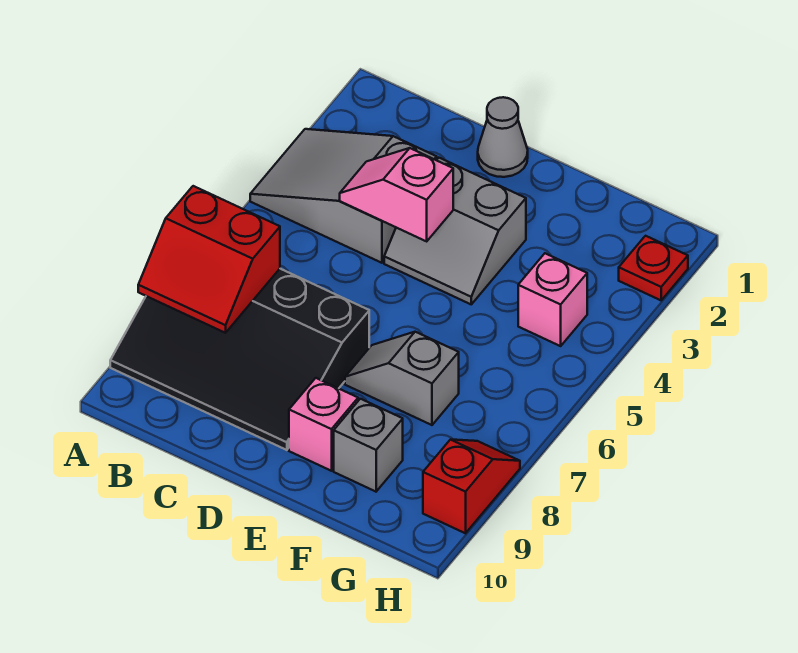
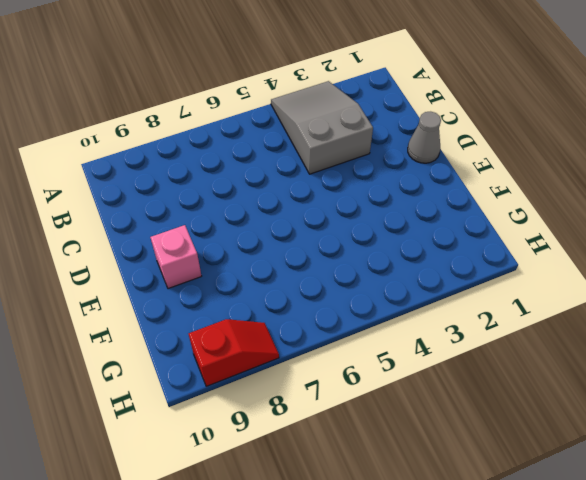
none -> black slope A7:D9 level 1 top 7
none -> grey slope D3:E4 level 1 top 3
none -> grey slope E7:F7 level 1 top F

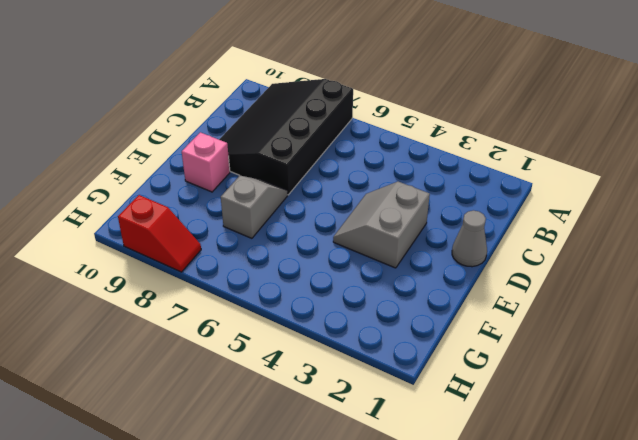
none -> grey slope A3:C4 level 1 top C
none -> grey brick F9 level 1
none -> pink brick G4 level 1

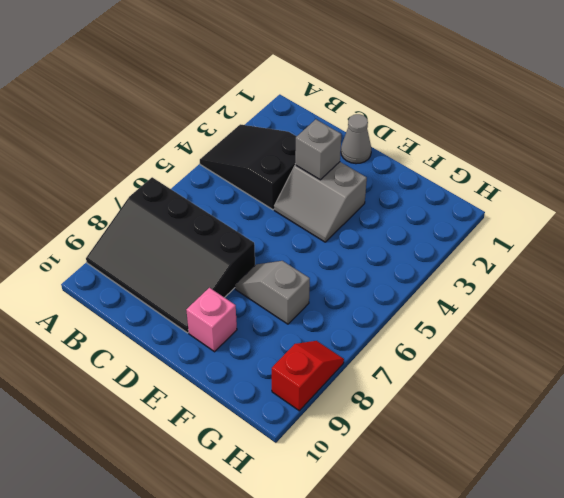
black slope A3:C4 level 1 top C -> grey slope A3:C4 level 1 top C
grey brick D3 level 2 -> grey brick F9 level 1
none -> pink brick G4 level 1
none -> red plate H2 level 1
none -> red slope A7:B8 level 2 top 7

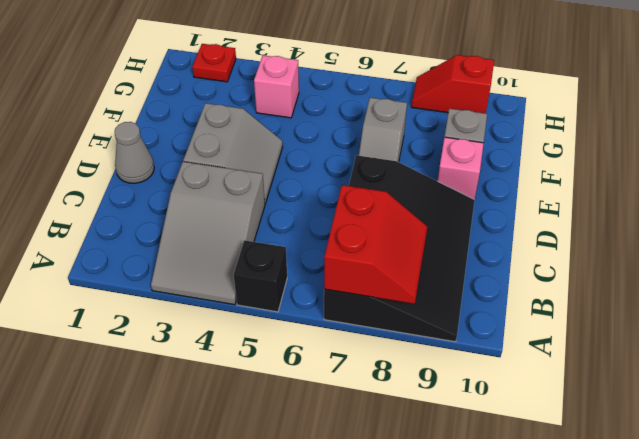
black brick A5 level 1 -> none
none -> pink slope C4:D4 level 2 top D

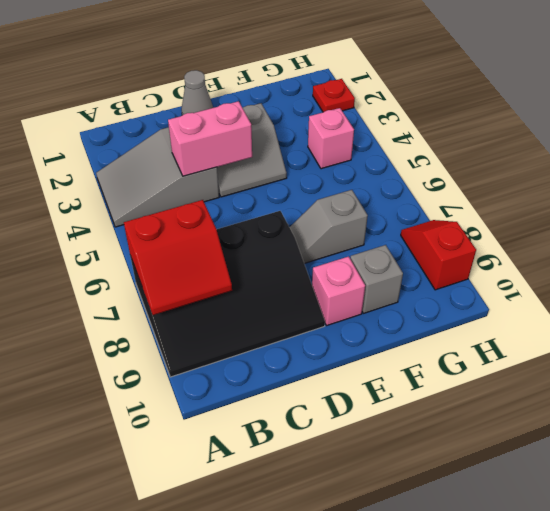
pink brick C4:D4 level 2 -> pink slope C4:D4 level 2 top D

